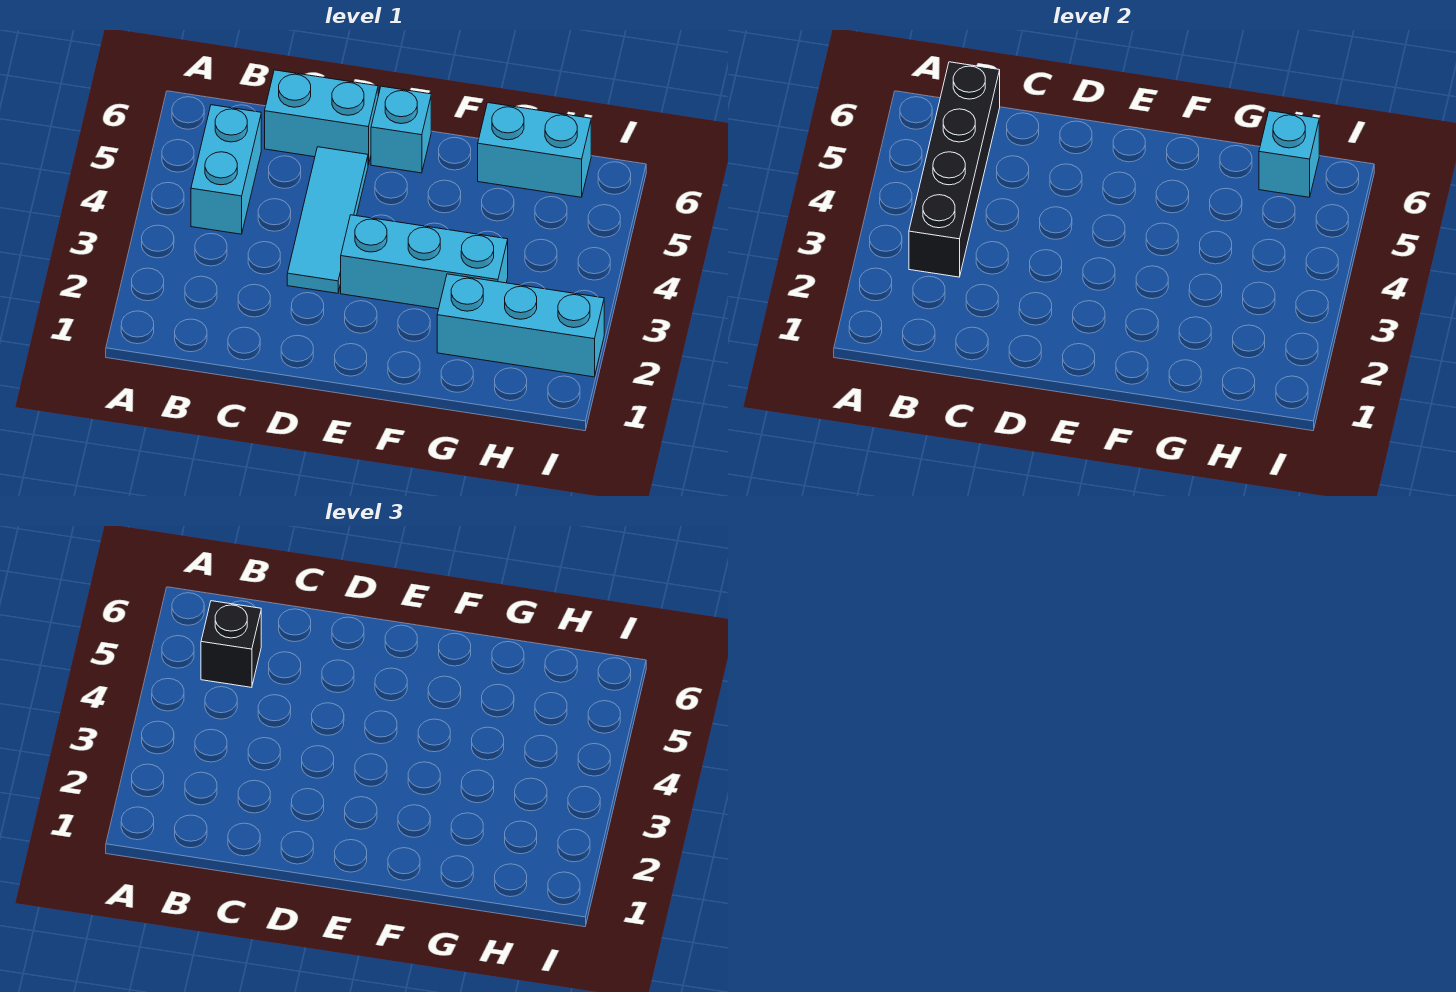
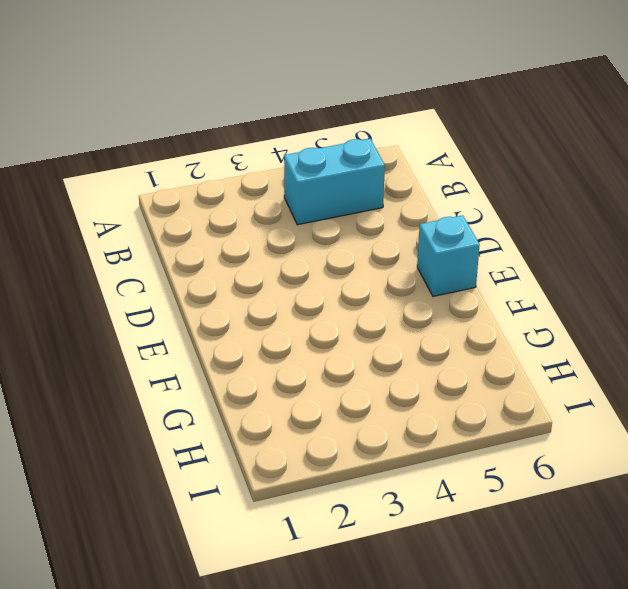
none -> cyan brick C6:D6 level 1
none -> cyan tile D3:D5 level 1

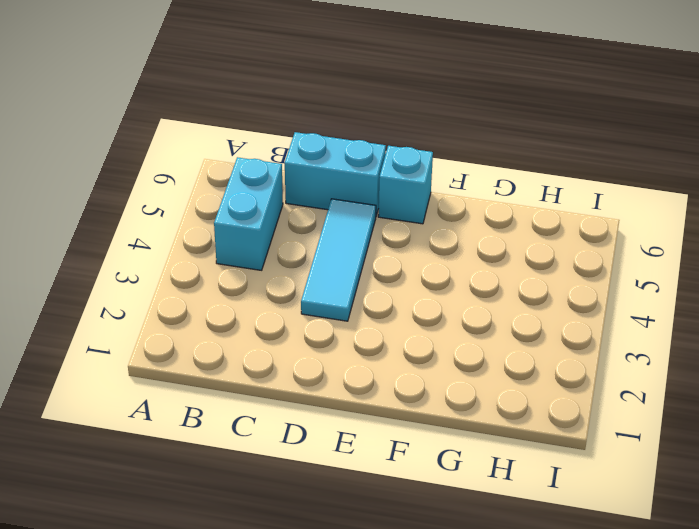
none -> cyan brick E3:G3 level 1
none -> cyan brick G2:I2 level 1

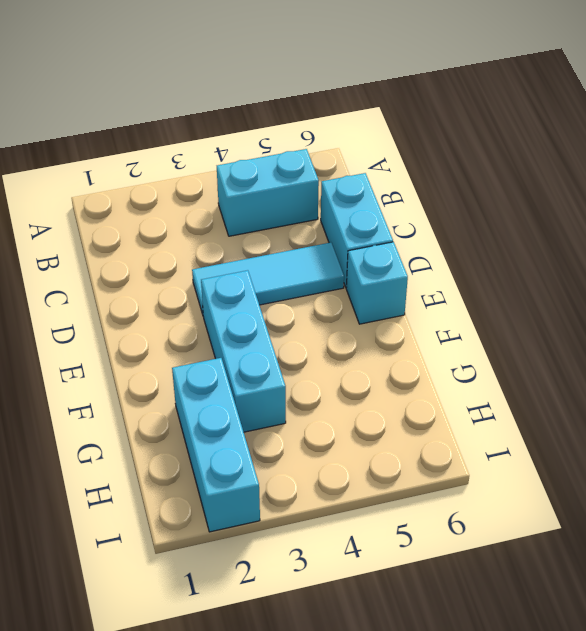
none -> cyan brick G6:H6 level 1
none -> black brick B3:B6 level 2

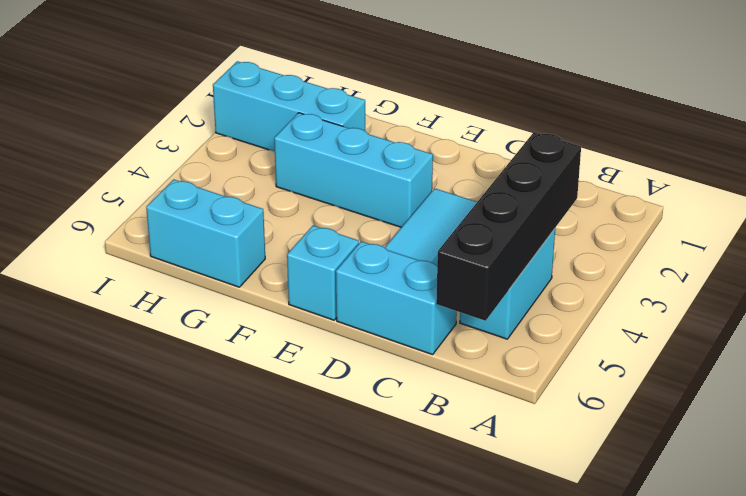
none -> cyan brick H6 level 2
none -> black brick B5 level 3

